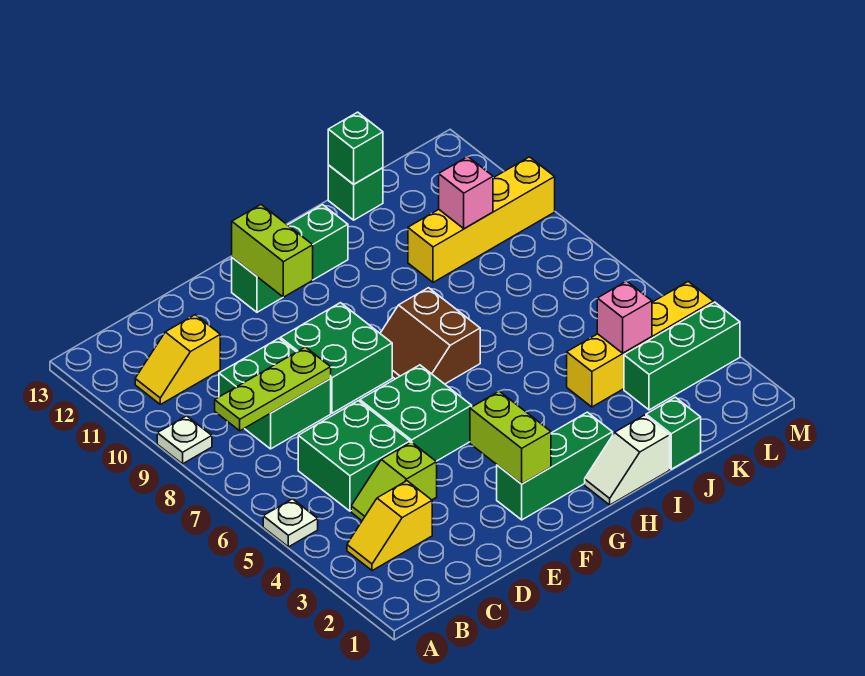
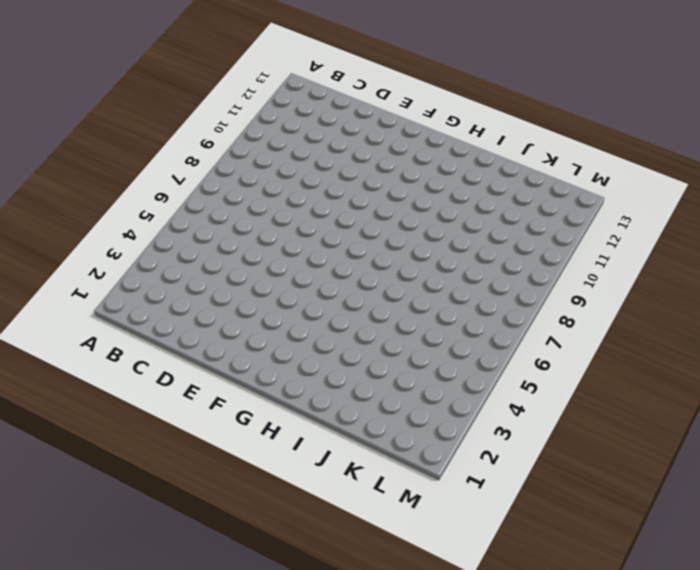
none -> white plate A5 level 1
none -> white plate A9 level 1
none -> yellow slope B3:C3 level 1 top C

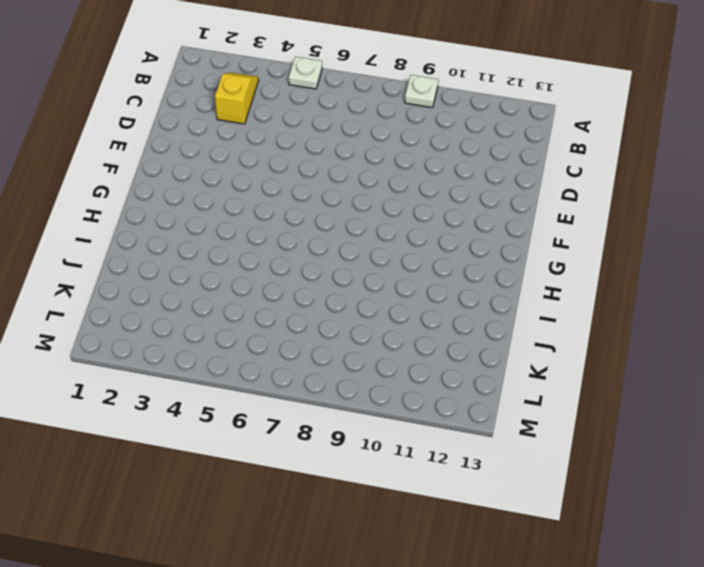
none -> yellow slope B11:C11 level 1 top C
none -> lime slope C4:D4 level 1 top D
none -> green brick C5:D6 level 1

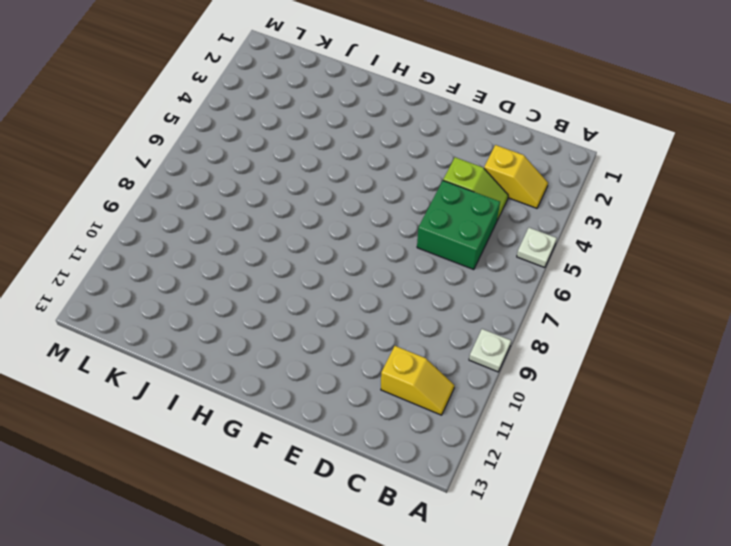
none -> green brick C8:D9 level 1
none -> green brick E5:F6 level 1
none -> green brick E8:F9 level 1

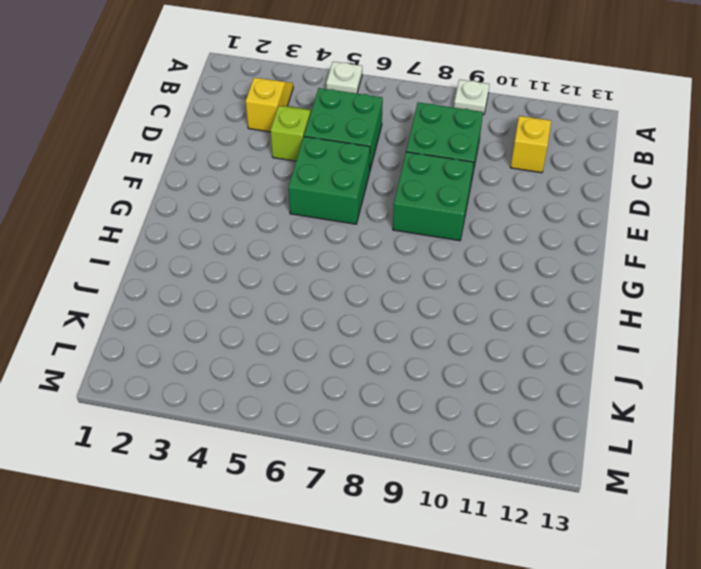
none -> green brick F2:H2 level 1
none -> green brick F12:H12 level 1
none -> brown slope G7:H8 level 1 top H

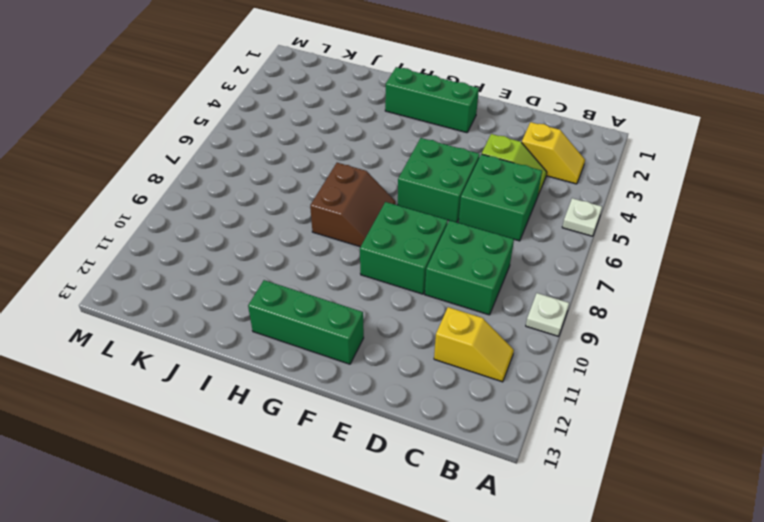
none -> white slope H1:I1 level 1 top I
none -> green brick J1 level 1
none -> yellow brick J4:M4 level 1

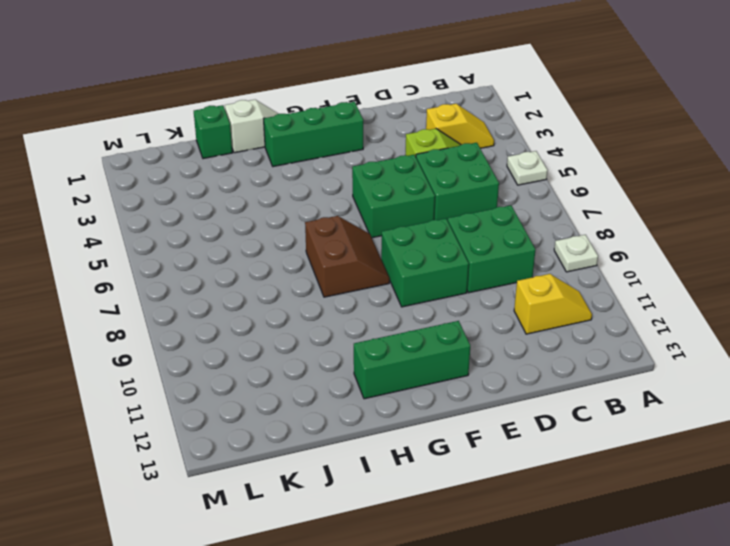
none -> yellow brick J4:M4 level 1
none -> yellow brick J10:M10 level 1
none -> green brick J13 level 1

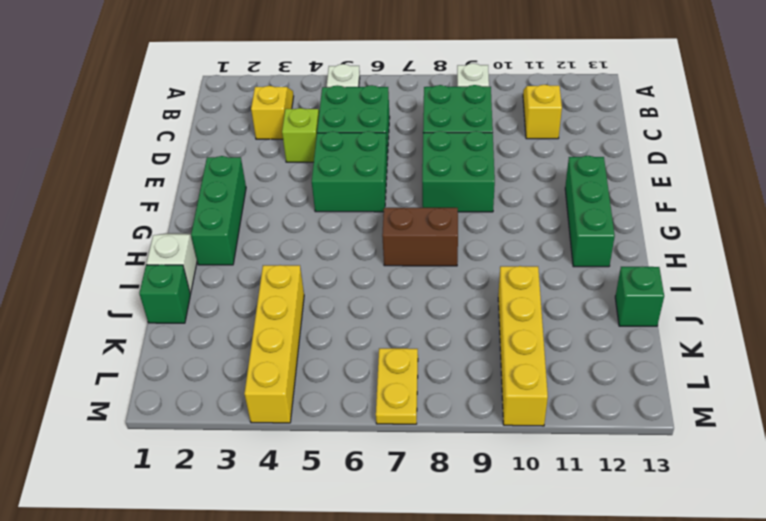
yellow plate L7:M7 level 1 -> none
none -> green brick K3:M3 level 1
none -> lime plate B8:D8 level 2
none -> lime brick F2:F3 level 2

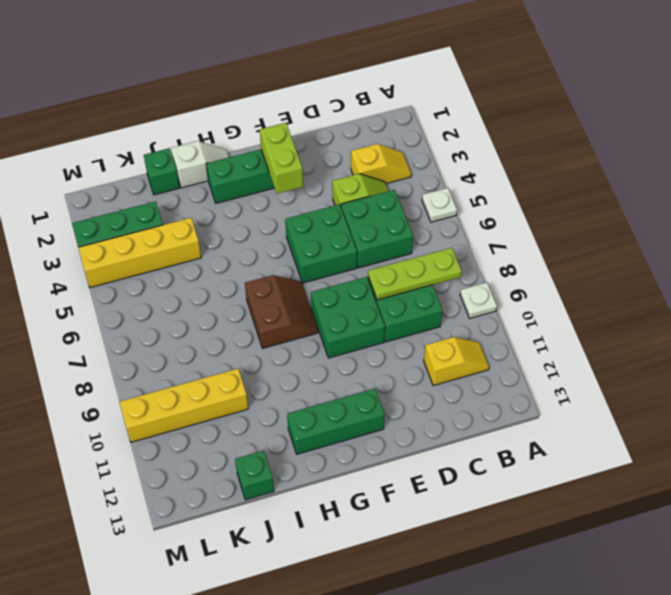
none -> lime brick F11:F12 level 2
none -> green brick J13 level 2
none -> pink brick K4 level 2

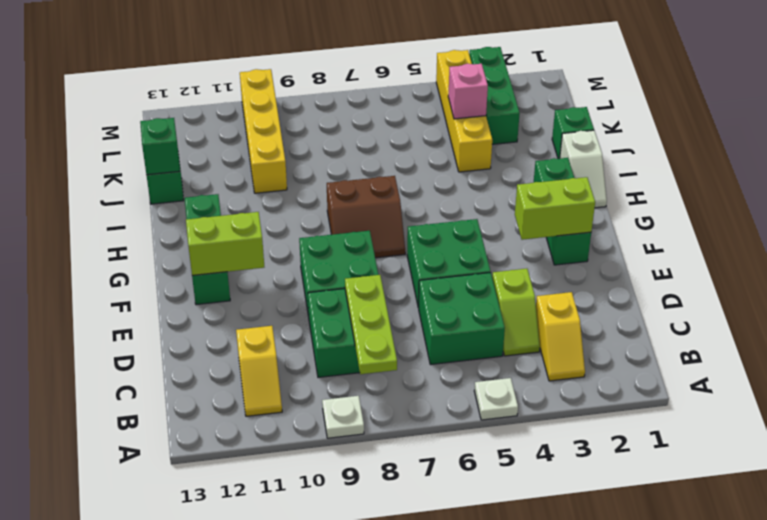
none -> pink brick K10 level 2

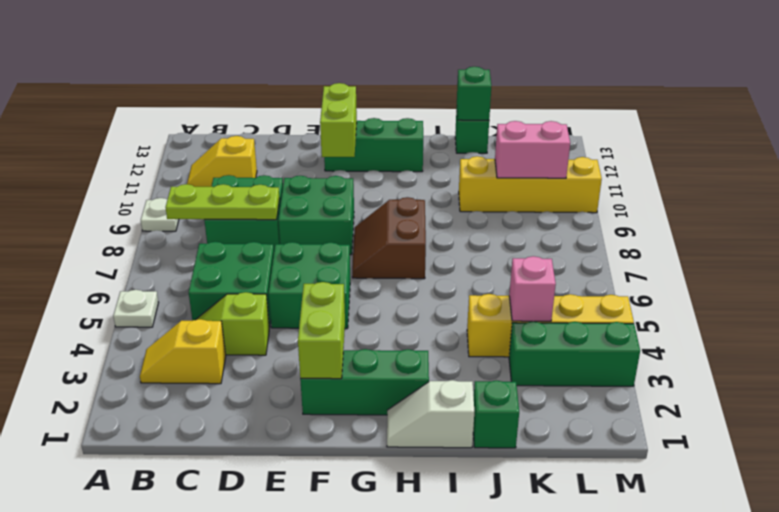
pink brick K10:L10 level 2 -> pink brick K10 level 2

